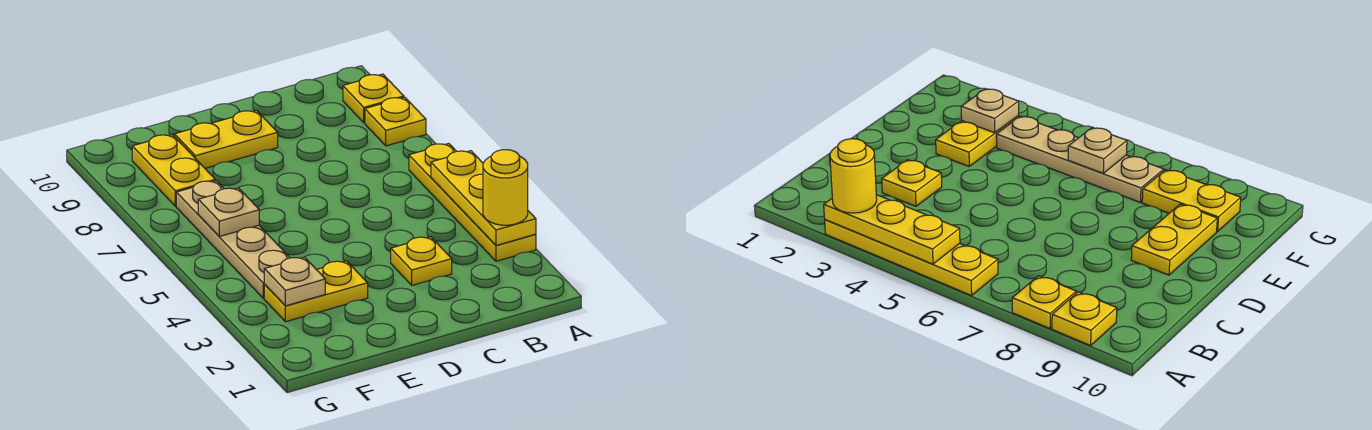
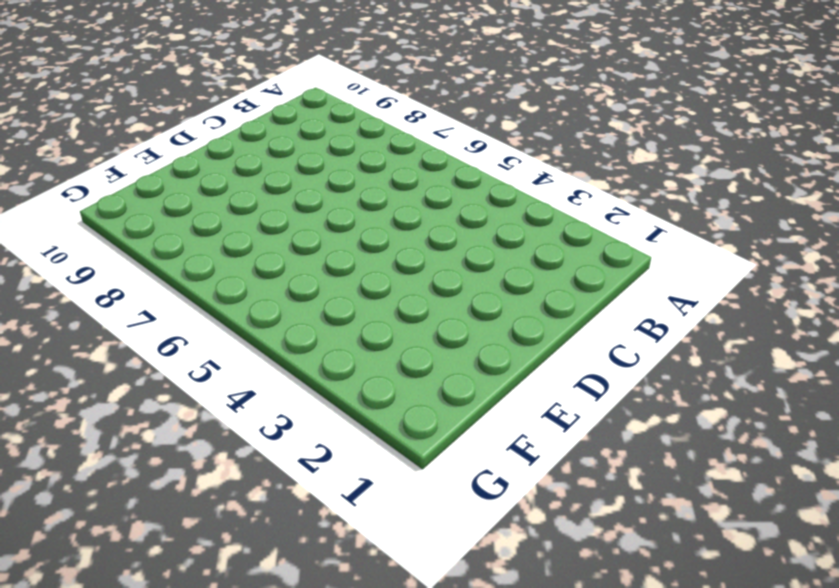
none -> yellow plate A3:A6 level 1
none -> yellow plate A8 level 1
none -> yellow plate A9 level 1

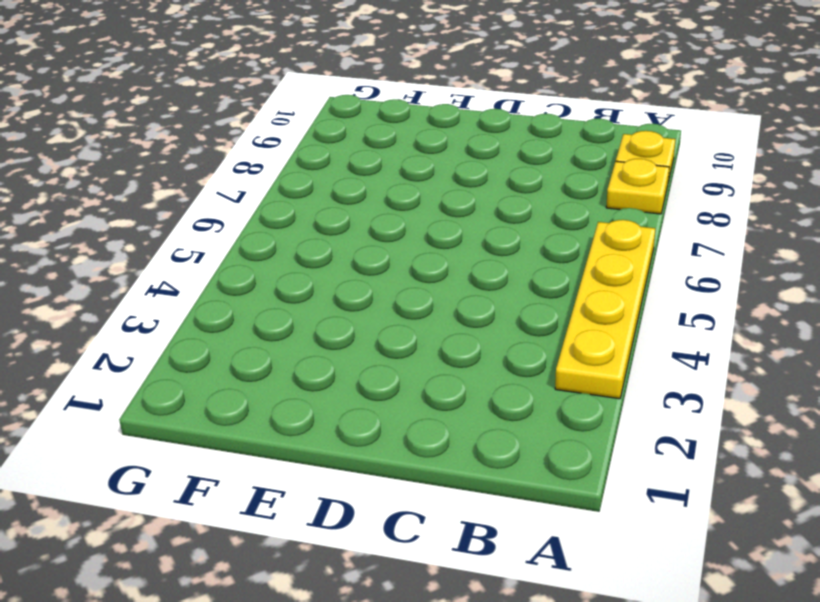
none -> yellow plate C3 level 1
none -> yellow plate D9:E9 level 1
none -> yellow plate E3:F3 level 1

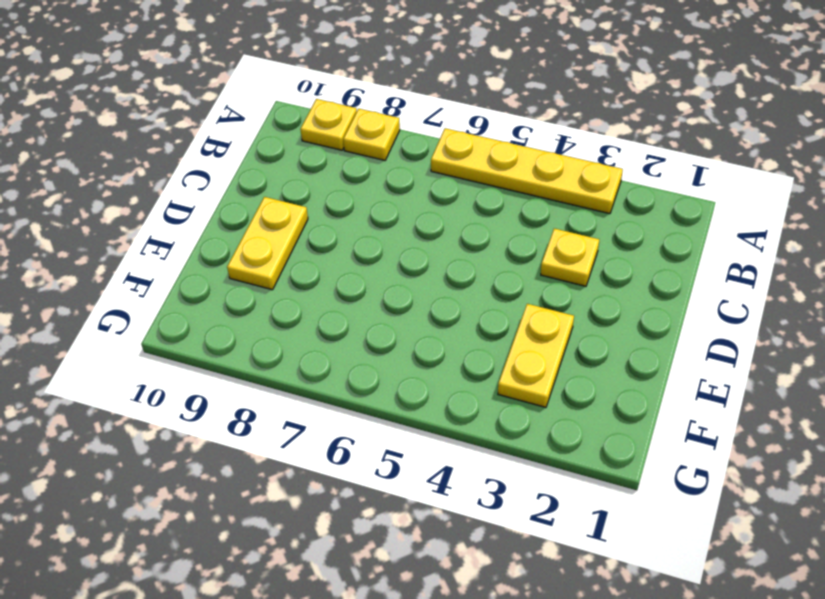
none -> tan plate F4:F7 level 1
none -> yellow plate F8:F9 level 1
none -> yellow plate A3:A5 level 2

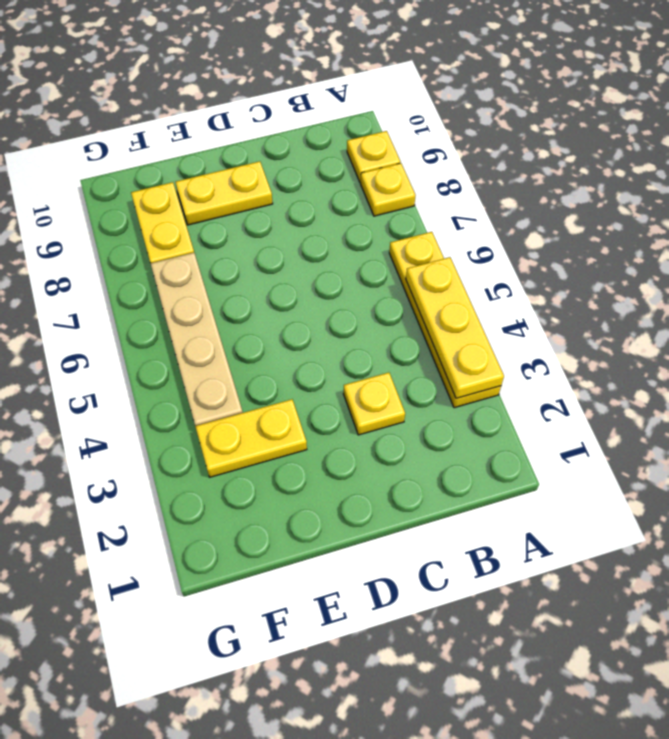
none -> tan plate F3 level 2
none -> tan plate F6 level 2
none -> yellow round brick A3 level 3

